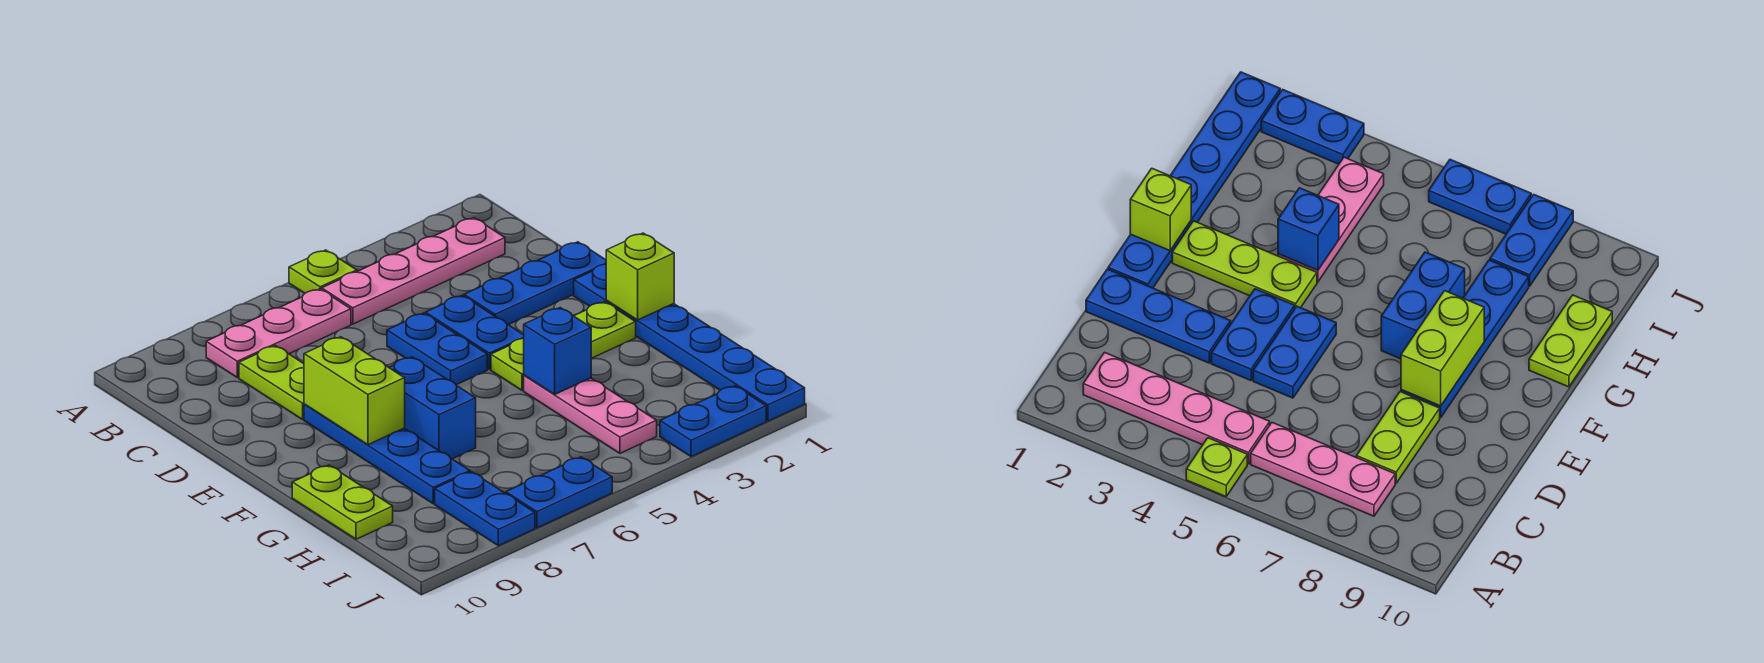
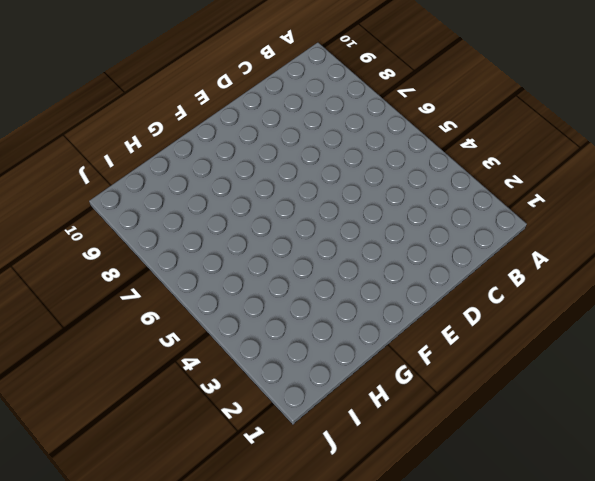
none -> lime plate A5 level 1
none -> pink plate B2:B5 level 1
none -> pink plate B6:B8 level 1

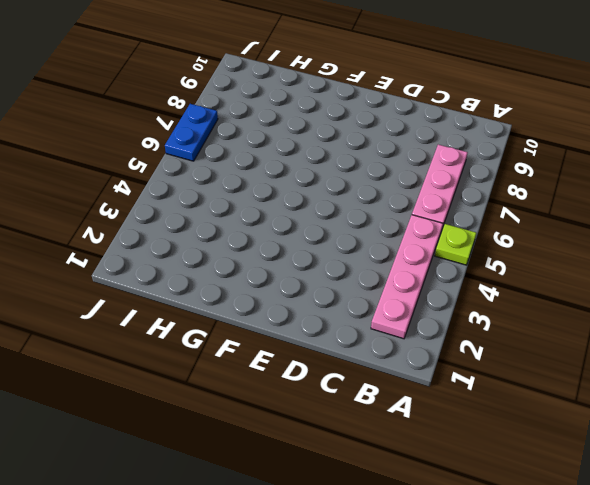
none -> lime plate C8:D8 level 1
none -> blue plate D1:D3 level 1
none -> blue plate D4:E4 level 1

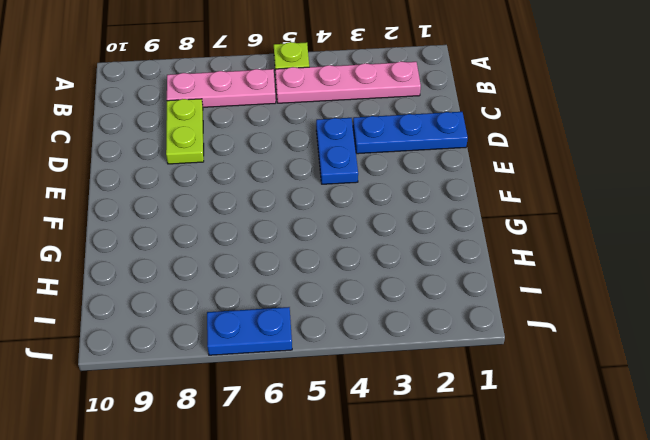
none -> blue plate D5:E5 level 1
none -> blue plate E1:J1 level 1
none -> blue plate E8:H8 level 1

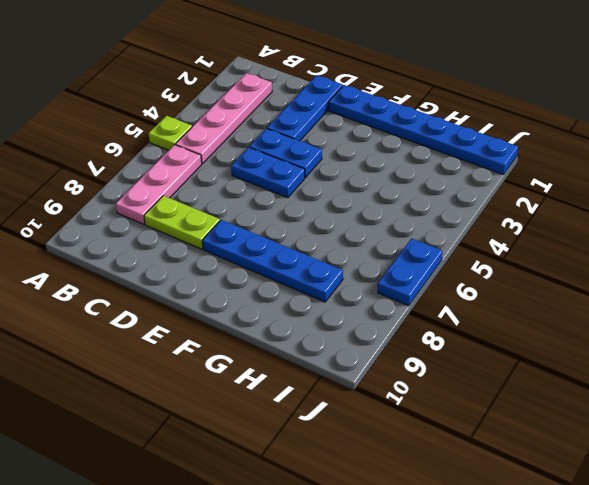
none -> lime plate F2:F4 level 1
none -> blue brick F7:G7 level 1
none -> pink plate G4:I4 level 1

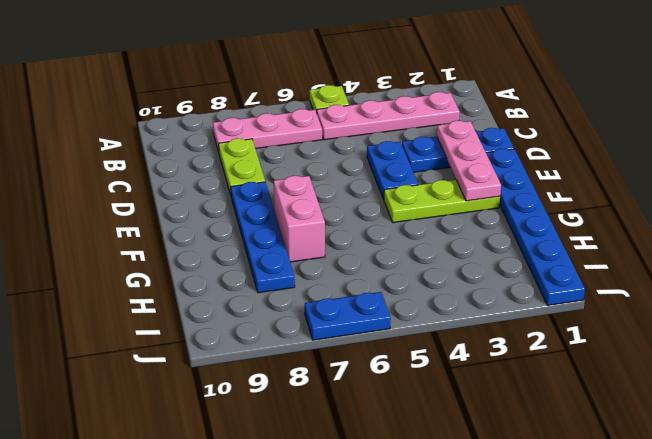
pink plate D2:F2 level 2 -> pink plate G4:I4 level 1
pink brick F7:G7 level 1 -> blue brick F7:G7 level 1
none -> blue plate D5:E5 level 1
none -> lime plate G10:H10 level 1
none -> blue plate I8:J8 level 1

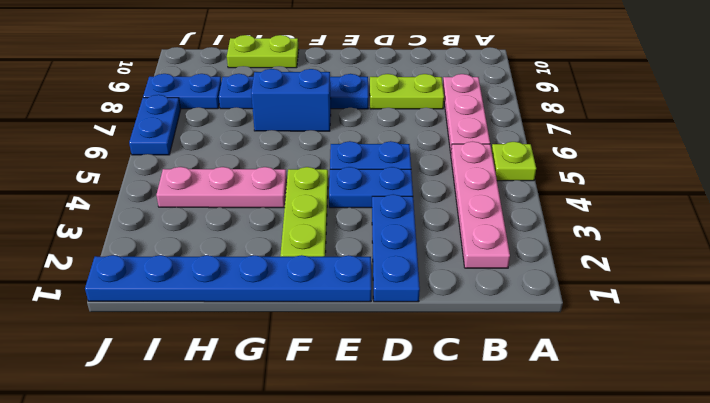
none -> blue plate J2:J3 level 1
none -> lime brick E8:F8 level 2
none -> lime brick F1 level 2

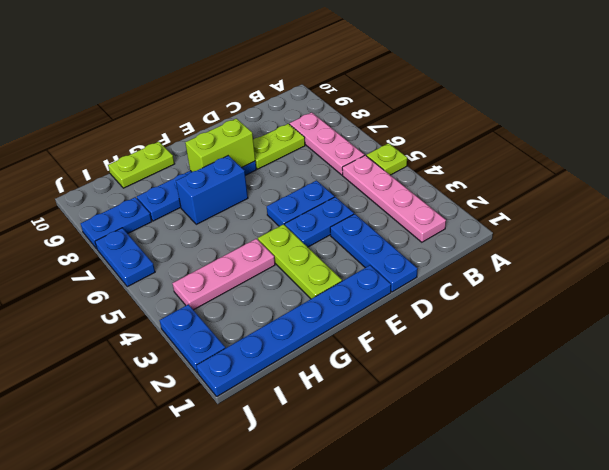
none -> lime brick F1 level 2
none -> blue brick G4 level 2

